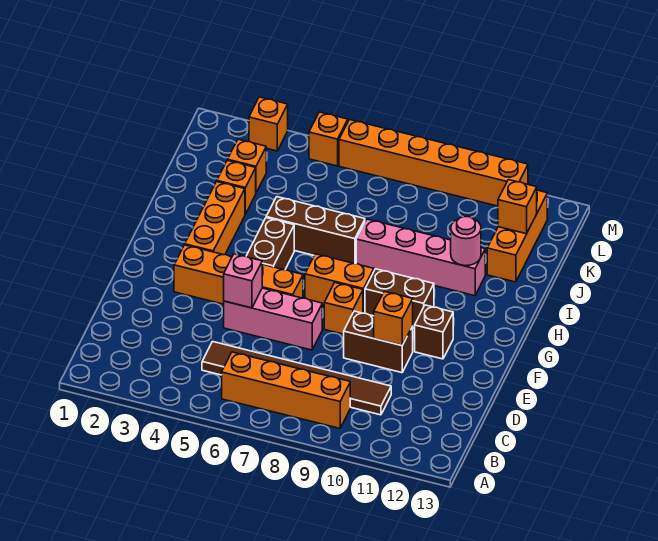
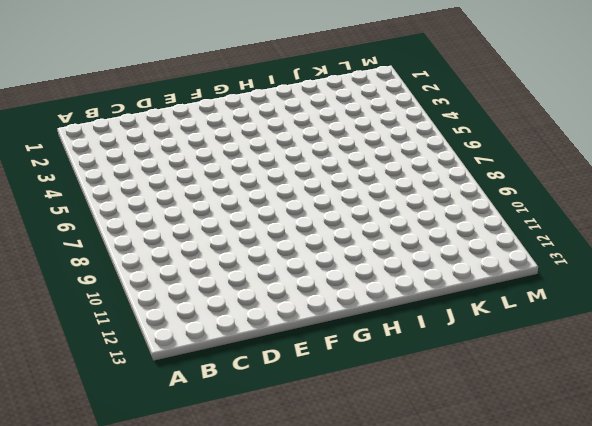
none -> orange brick B6:B9 level 1
none -> brown tile C5:C10 level 1
none -> pink brick E5:E7 level 1

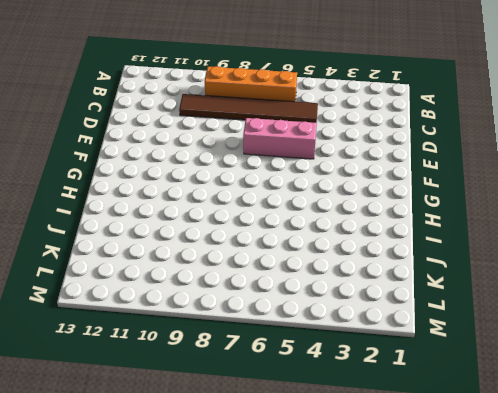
none -> brown brick E9:E10 level 1
none -> orange brick F3:F6 level 1
none -> orange brick F8 level 1

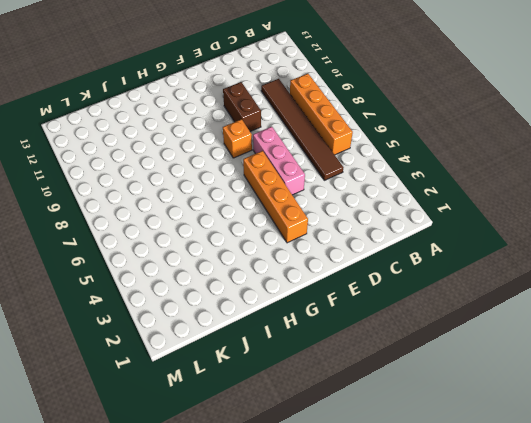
none -> brown brick F11 level 1
none -> orange brick G3:I3 level 1
none -> brown brick G5:H5 level 1

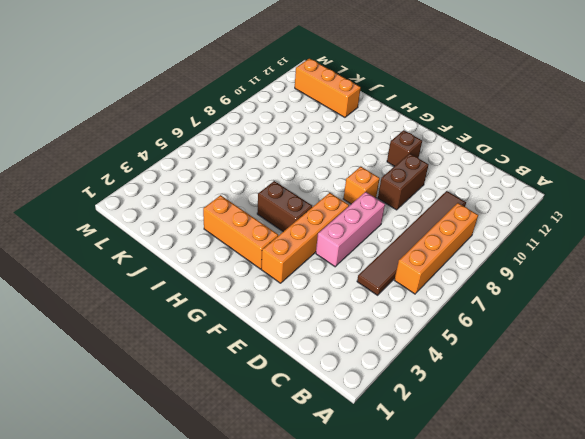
none -> orange brick G7:G8 level 1
none -> brown brick G9:G10 level 1
none -> brown brick I5:I7 level 1

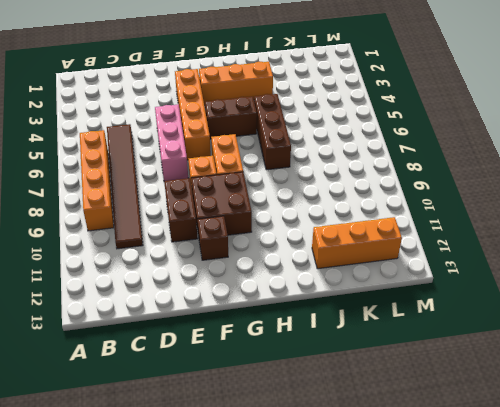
brown brick F9:G10 level 1 -> brown brick G9:G10 level 1
none -> pink brick I8:I11 level 1
none -> orange brick J3 level 1
none -> orange brick K3 level 1

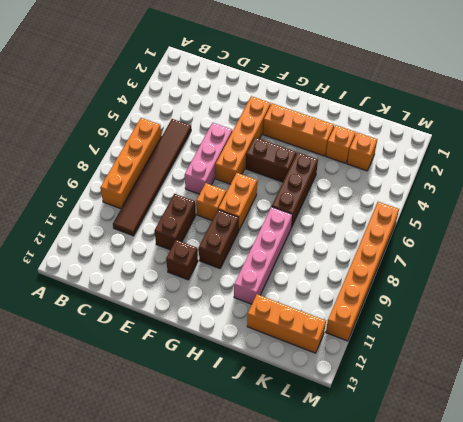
none -> orange brick M3 level 1
none -> orange brick M5 level 1
none -> pink brick E5 level 2

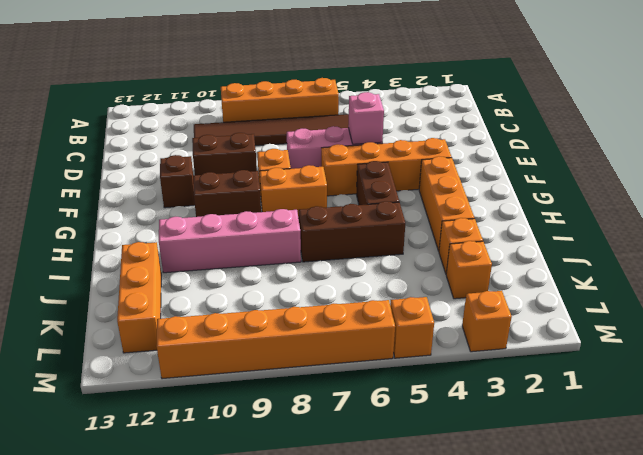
none -> orange brick E10 level 2
none -> pink round brick I11 level 2
none -> orange brick K12 level 2

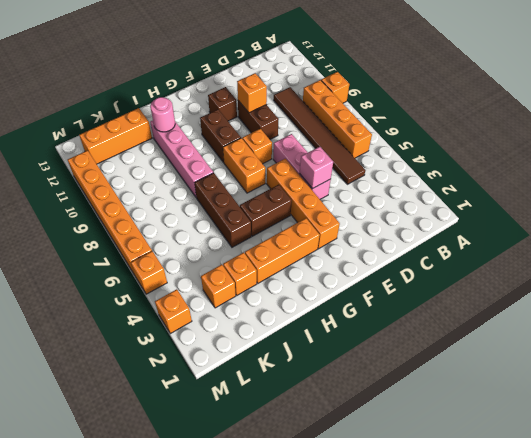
orange brick A9 level 1 -> orange brick K12 level 2

